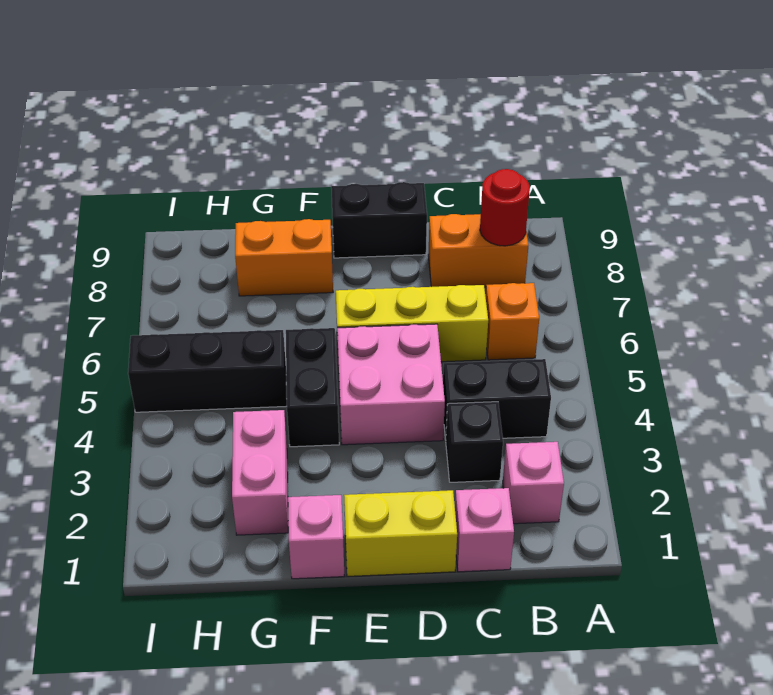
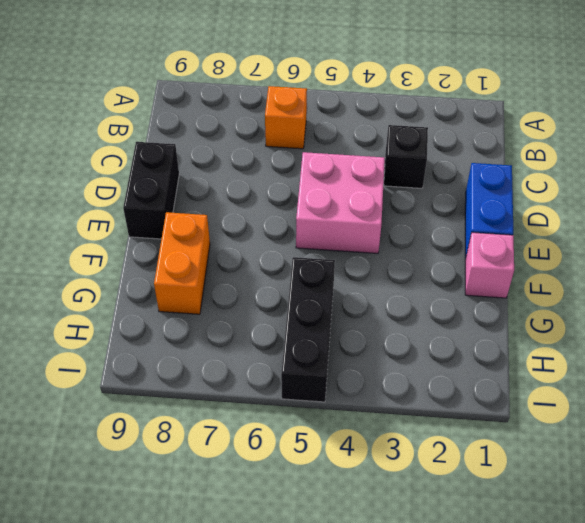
blue brick D1:E1 level 1 -> yellow brick D1:E1 level 1
none -> pink brick B2 level 1
none -> black brick B4:C4 level 1
none -> orange brick B8:C8 level 1

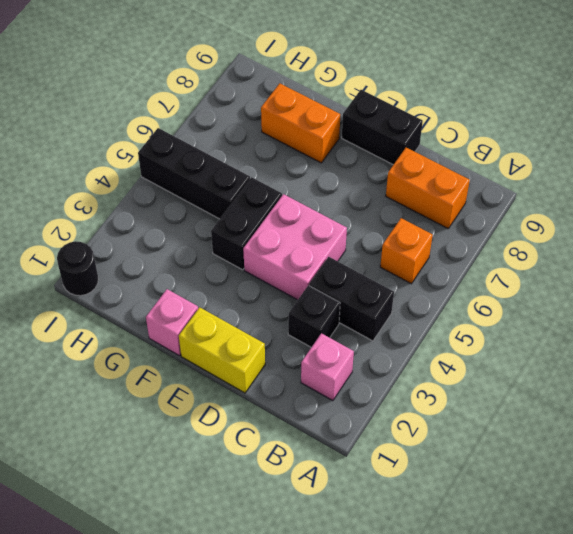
black round brick I1 level 1 -> none
none -> pink brick C1 level 1
none -> yellow brick C6:E6 level 1
none -> pink brick G2:G3 level 1

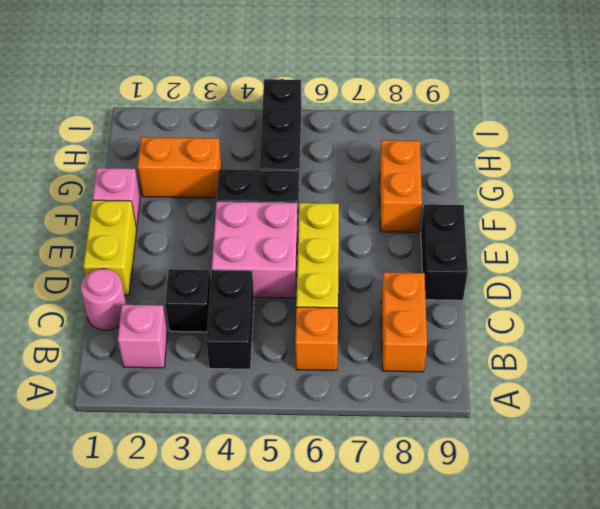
pink round brick C1 level 1 -> pink brick C1 level 1
orange brick G2:G3 level 1 -> pink brick G2:G3 level 1
none -> red round brick B8 level 2

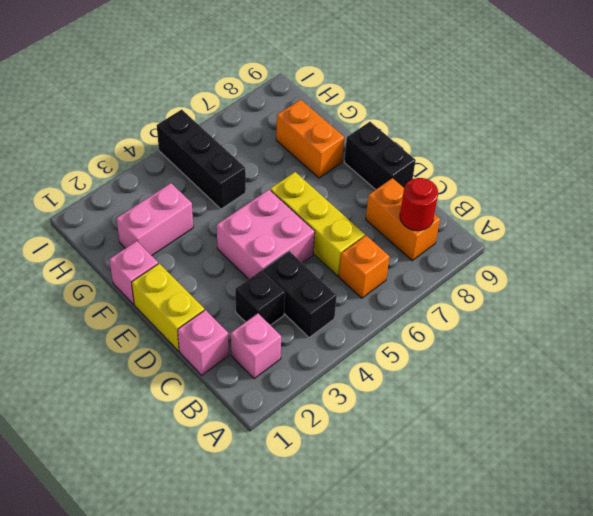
none -> black brick F4:F5 level 1

